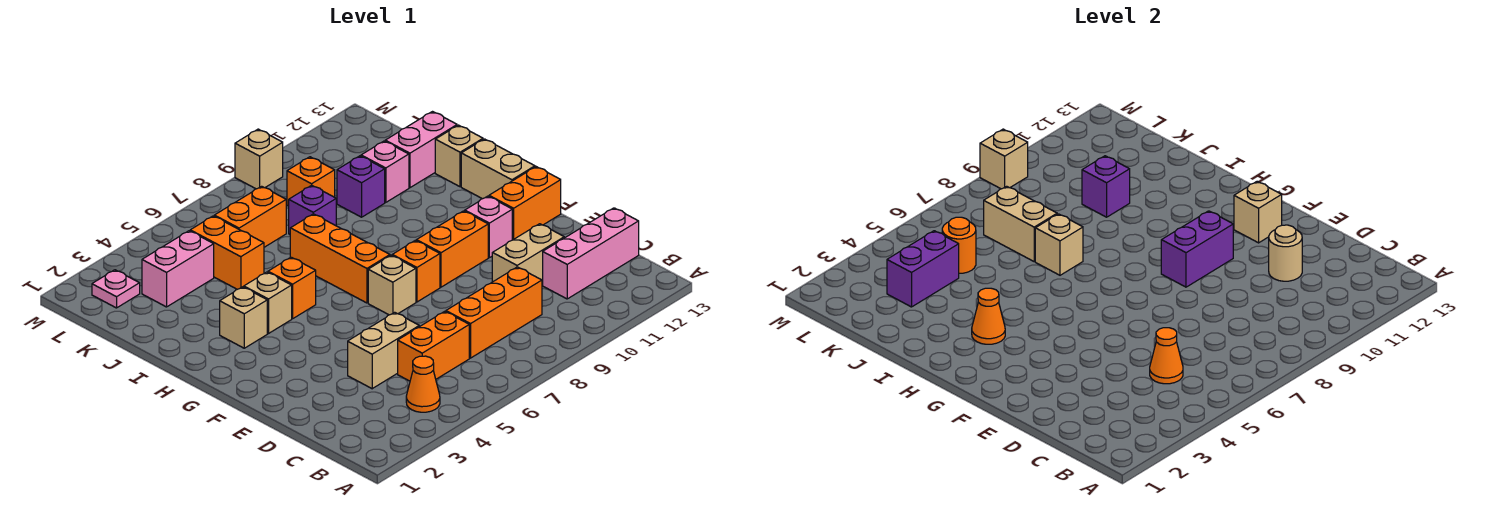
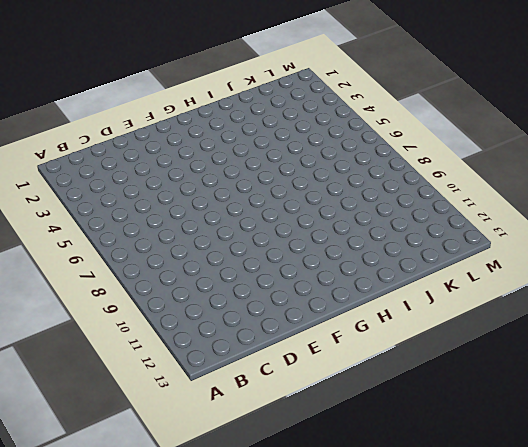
none -> orange cone B4 level 1
none -> orange brick C5:C6 level 1
none -> orange brick C7:C9 level 1
none -> pink brick C11:C13 level 1

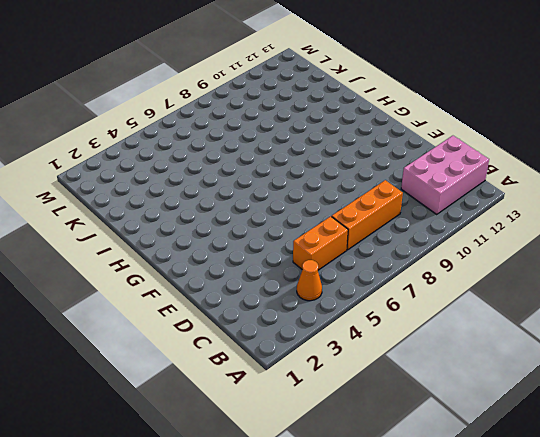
pink brick B11:C13 level 1 -> pink brick C11:C13 level 1
none -> tan brick D4:D5 level 1
none -> tan brick D10:D11 level 1
none -> tan brick F7 level 1
none -> orange brick F8 level 1

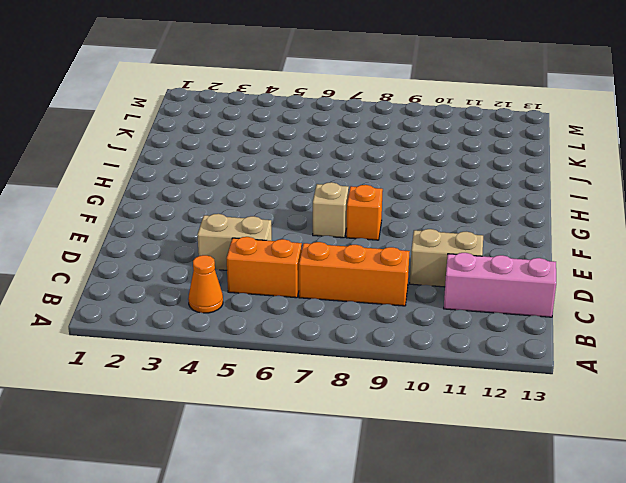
none -> orange brick F9:F10 level 1
none -> pink brick F11 level 1
none -> orange brick F12:F13 level 1
none -> orange brick G7:I7 level 1

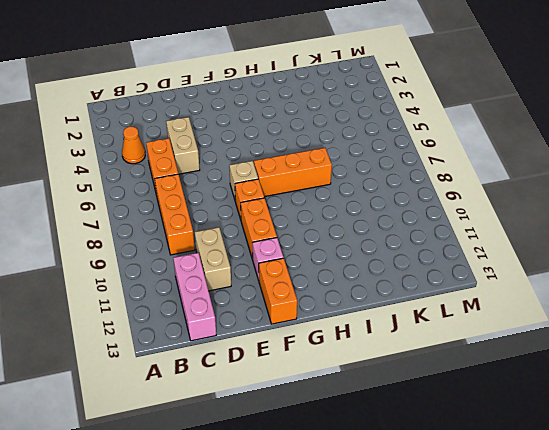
none -> tan brick G13:H13 level 1
none -> tan brick H3 level 1
none -> tan brick H4 level 1
none -> orange brick H5 level 1

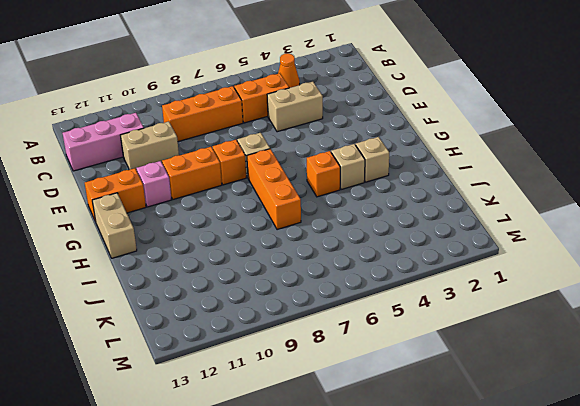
none -> tan brick I13 level 1
none -> orange brick J5:K5 level 1
none -> purple brick J8 level 1
none -> purple brick J10 level 1

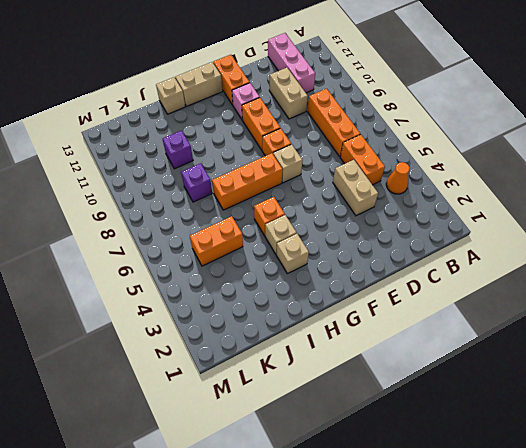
none -> pink brick J11 level 1
none -> pink brick J12:J13 level 1
none -> pink brick K3:K4 level 1
none -> orange brick K6:K7 level 1

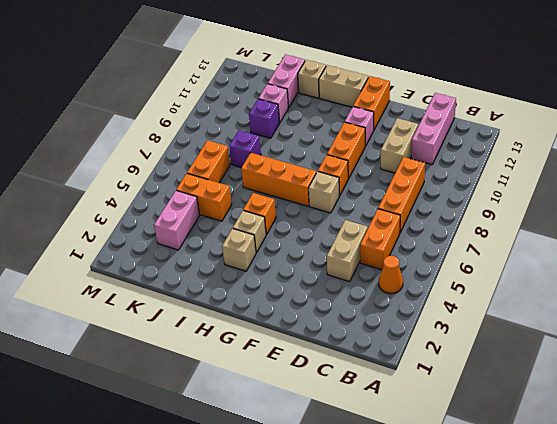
none -> orange brick K9 level 1
none -> pink plate L2 level 1
none -> tan brick M9 level 1
none -> orange cone C5 level 2

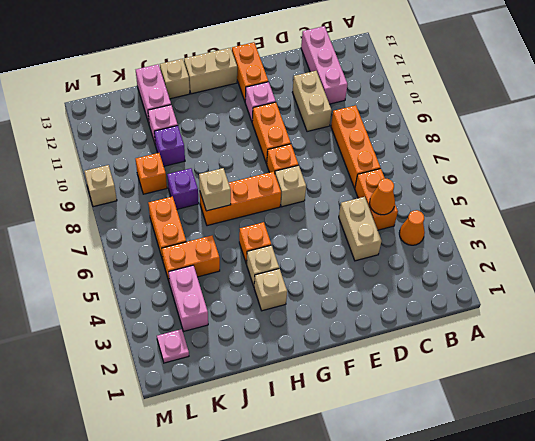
none -> tan round brick D11 level 2
none -> purple brick F9:F10 level 2
none -> tan brick F12 level 2
none -> orange cone H3 level 2

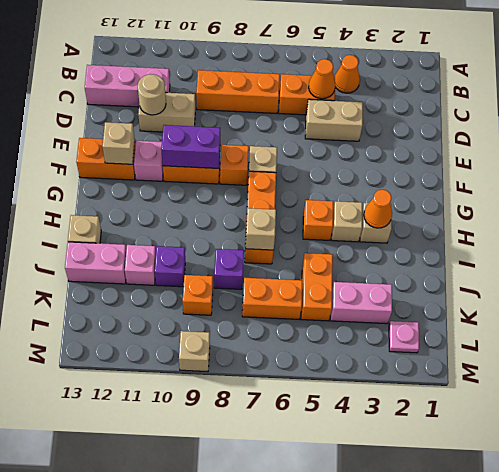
none -> tan brick G13:H13 level 1
none -> tan brick J7:K7 level 2
none -> purple brick J10 level 2
none -> purple brick K3:K4 level 2

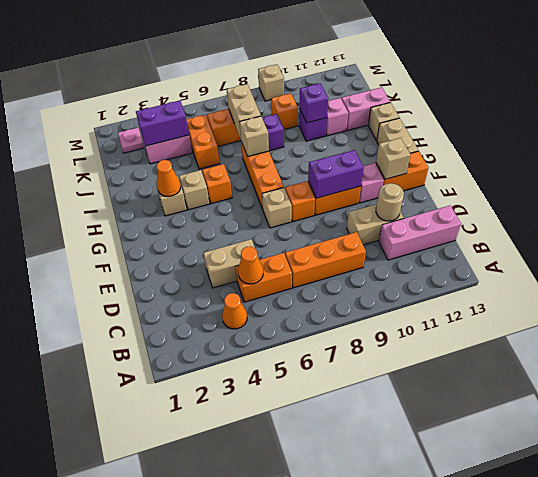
none -> orange round brick K5 level 2
none -> tan brick M9 level 2

